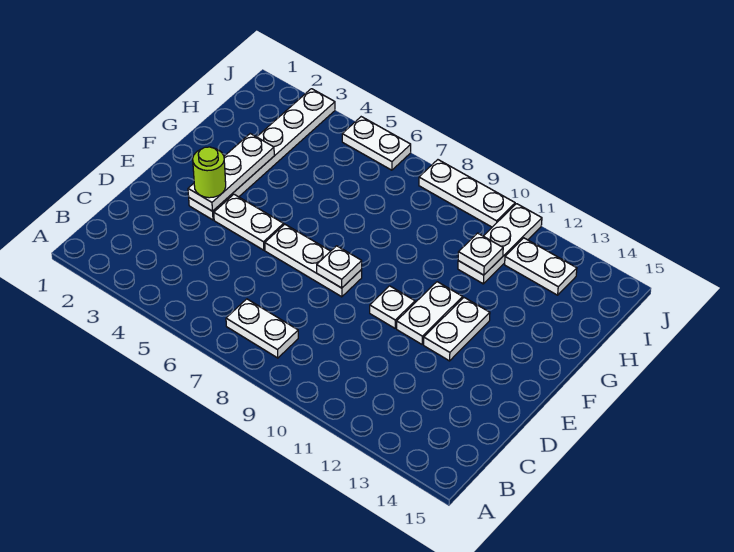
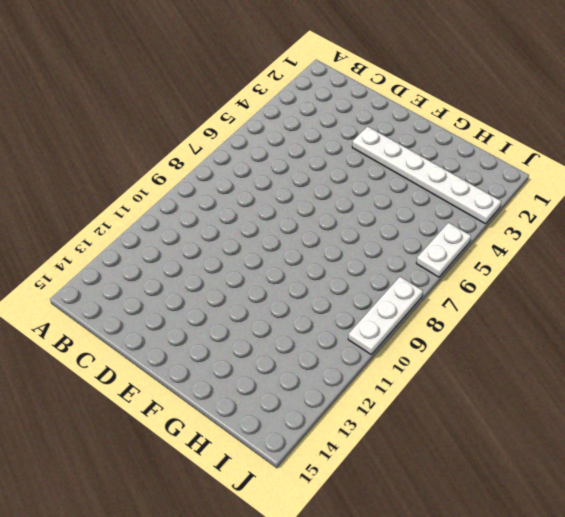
none -> white plate B7:B8 level 1
none -> white plate E4:E5 level 1
none -> white plate E6:E8 level 1

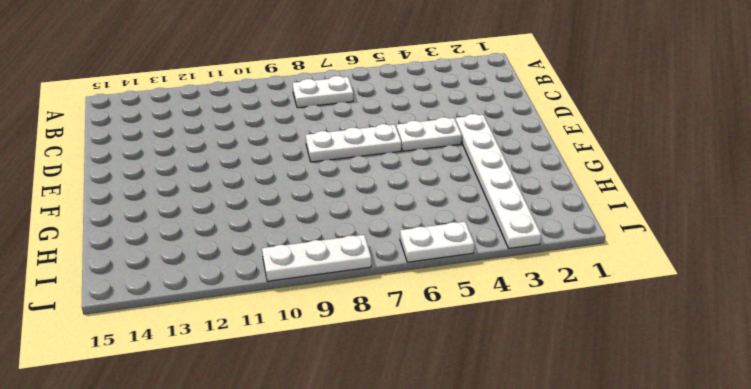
none -> white plate E10 level 1
none -> white plate E11:F11 level 1
none -> white plate E12:F12 level 1

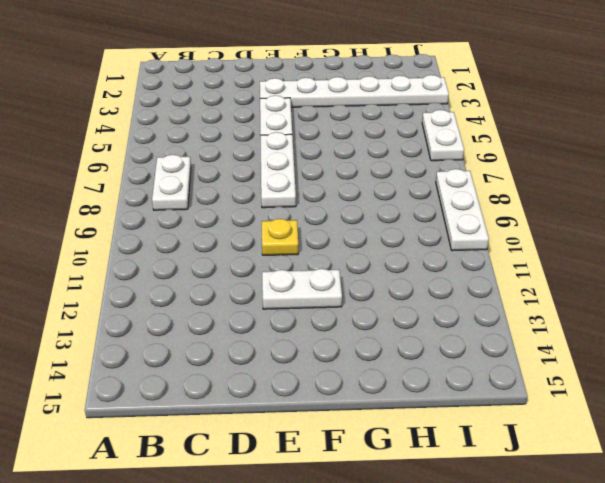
yellow plate E10 level 1 -> white plate E10 level 1
none -> white plate E11:F11 level 1
none -> white plate H11:J11 level 1
none -> white plate I12:I13 level 1

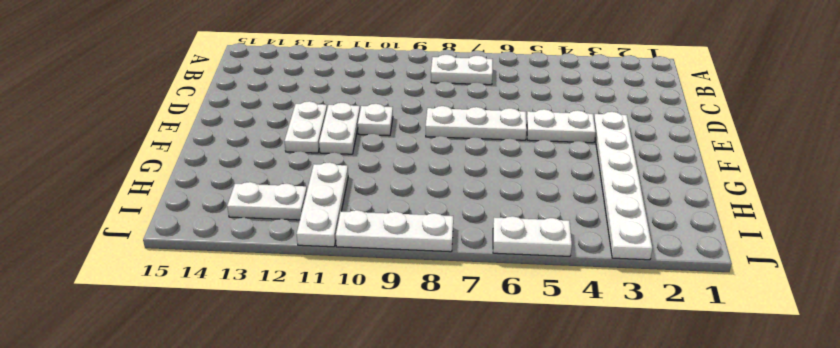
none -> white plate E3:G3 level 2
none -> white plate E8 level 2
none -> white plate H11 level 2

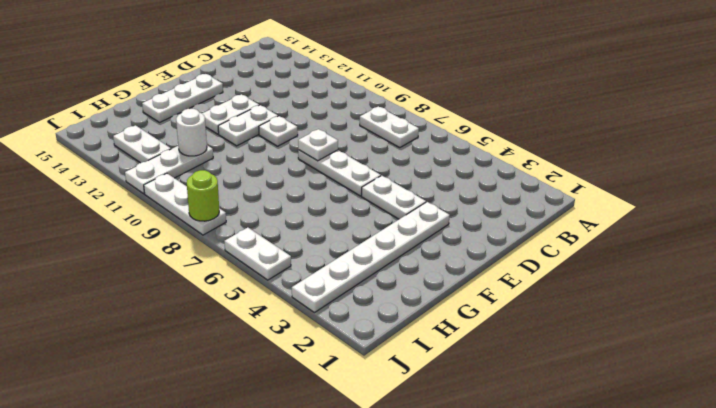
white plate E14:G14 level 1 -> white plate E3:G3 level 2
white round brick H11 level 2 -> white plate H11 level 2
lime round brick J8 level 2 -> lime round brick E3 level 3

